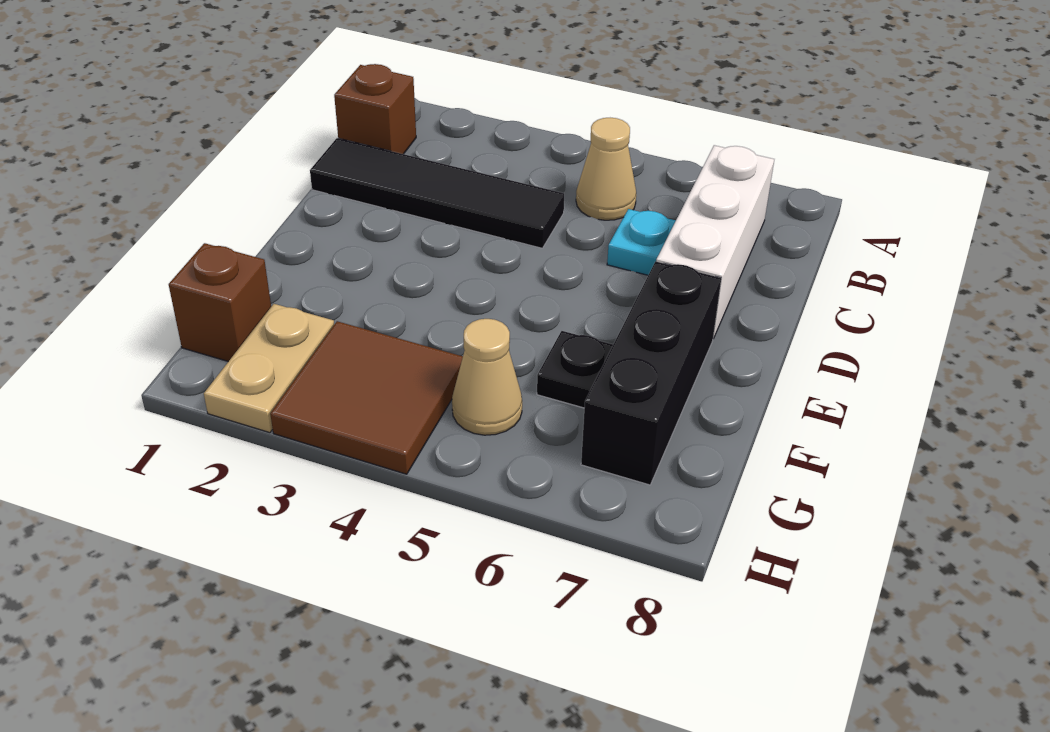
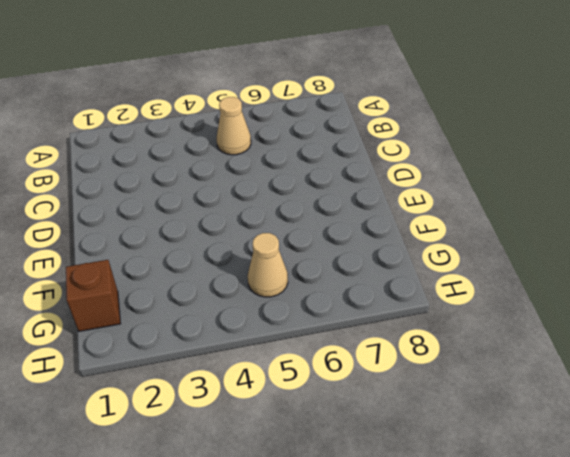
none -> brown brick B1 level 1
none -> white brick B7:D7 level 1

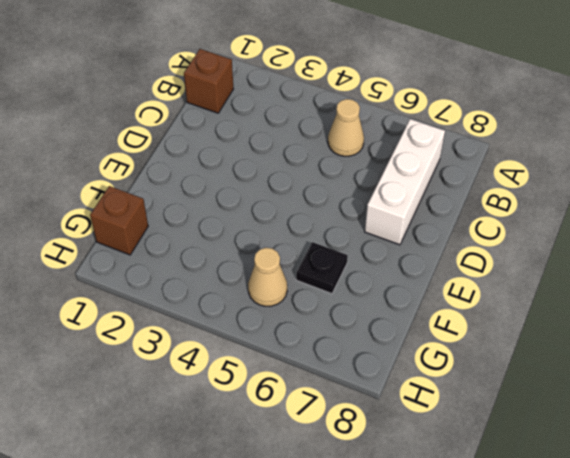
none -> black tile C1:C4 level 1
none -> cyan plate C6 level 1

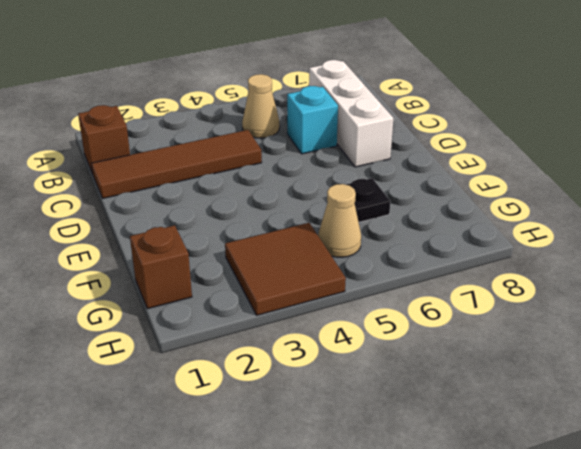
brown tile C1:C4 level 1 -> black tile C1:C4 level 1
cyan brick C6 level 1 -> cyan plate C6 level 1
none -> black brick E7:G7 level 1
none -> tan plate G2:H2 level 1

